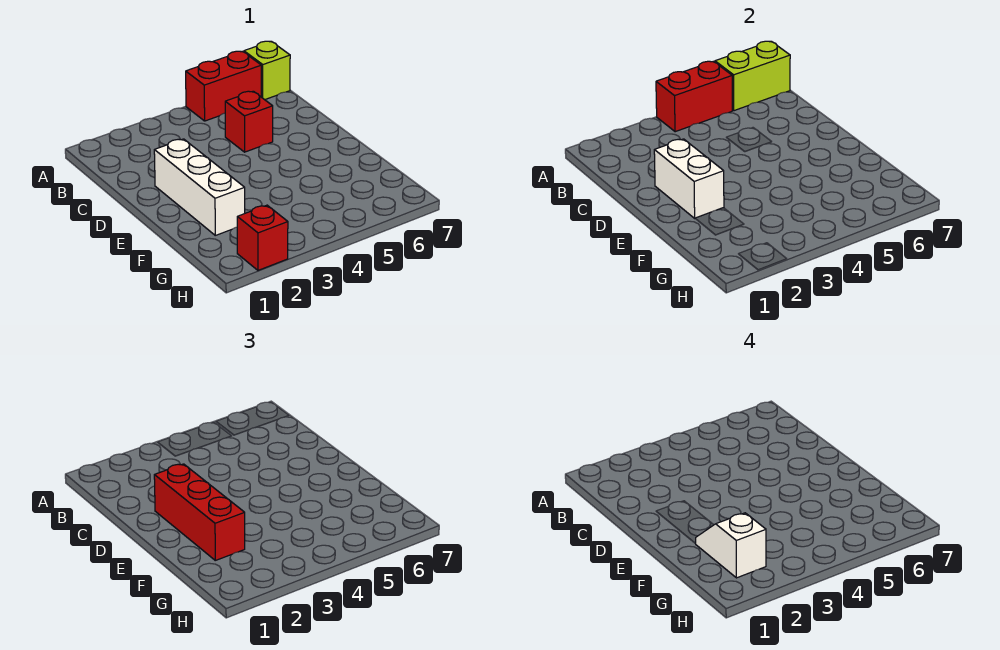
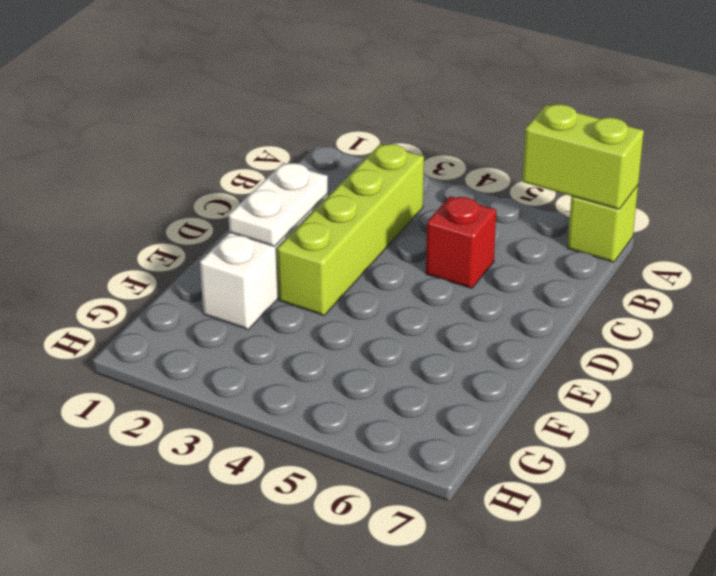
lime brick B3:E3 level 1 -> none
white plate D2:E2 level 2 -> white brick D2:E2 level 2
none -> red brick A5:A6 level 1
none -> red brick H2 level 1

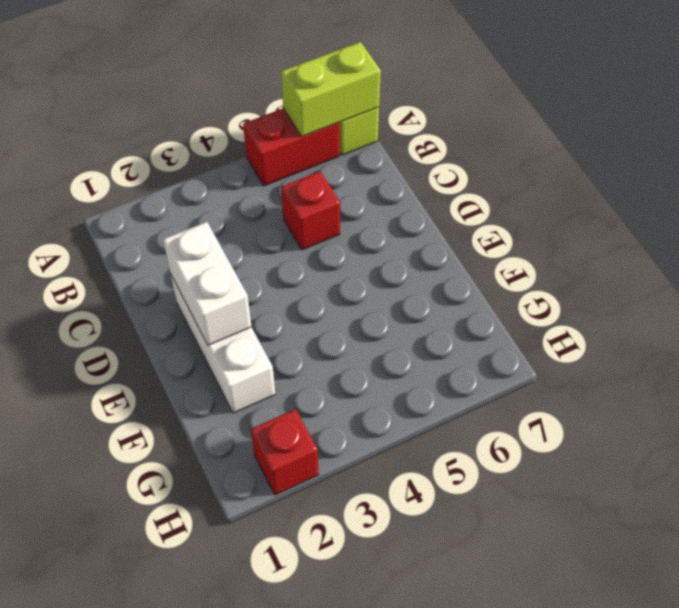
none -> red brick A4:A5 level 2
none -> red brick D2:F2 level 3

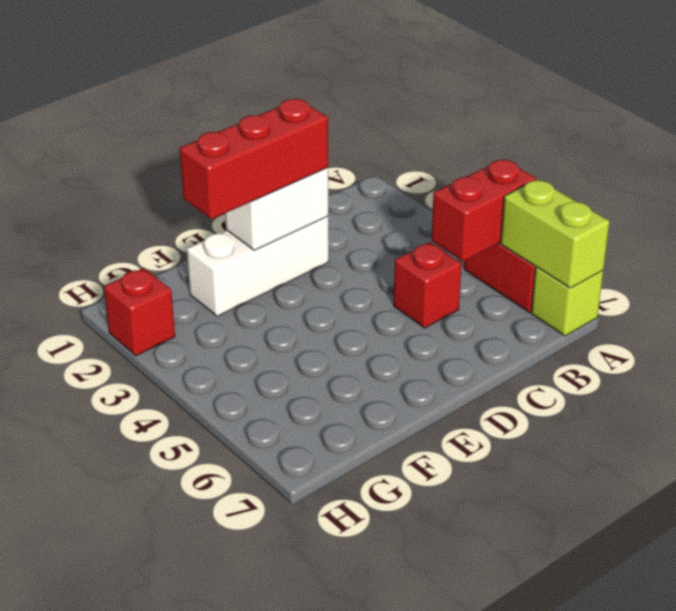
red brick A5:B5 level 2 -> red brick A4:A5 level 2
none -> white slope F2:G2 level 4 top G

